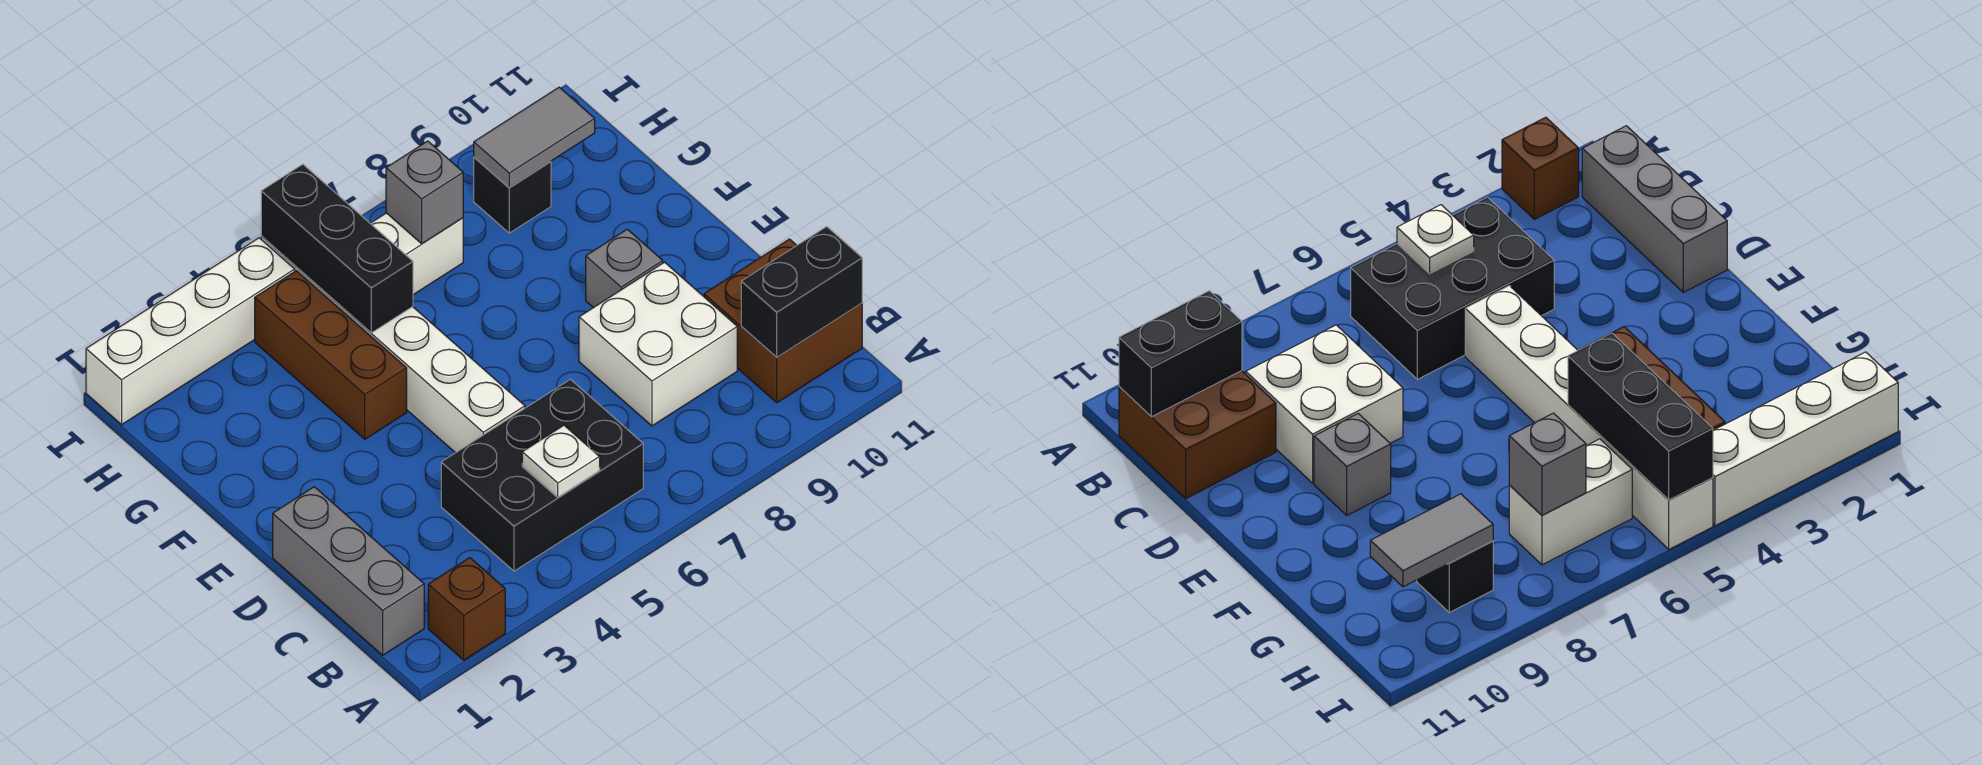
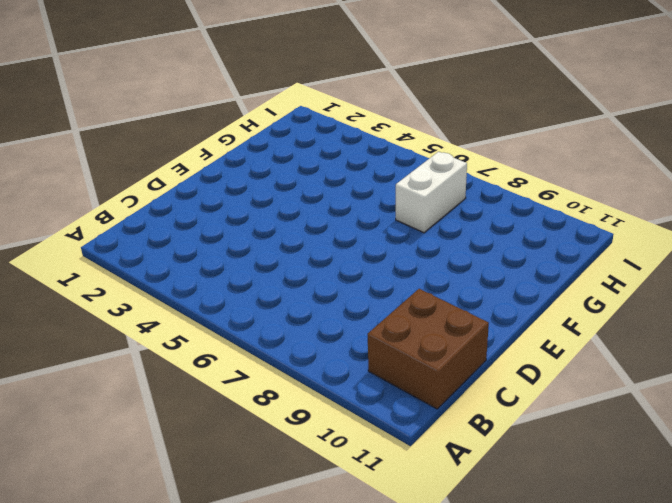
white brick G7:H7 level 1 -> white brick H6:H7 level 1
none -> brown brick A2 level 1
none -> grey brick B1:D1 level 1
none -> black brick B4:C6 level 1

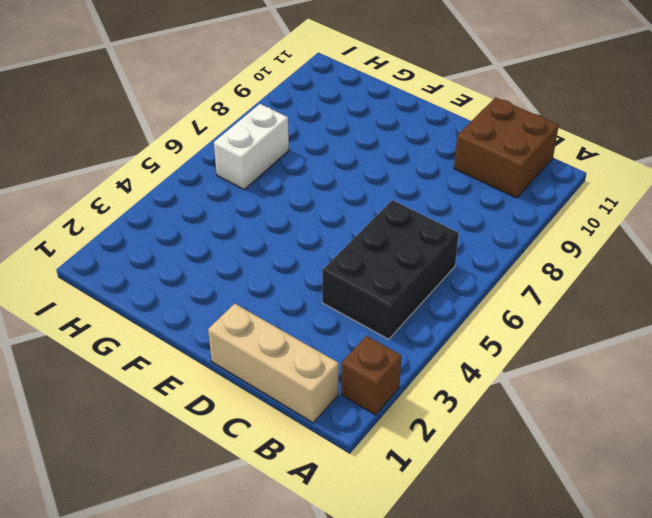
tan brick B1:D1 level 1 -> grey brick B1:D1 level 1
none -> white brick C8:D9 level 1
none -> white brick D5:I5 level 1
none -> grey brick E9 level 1

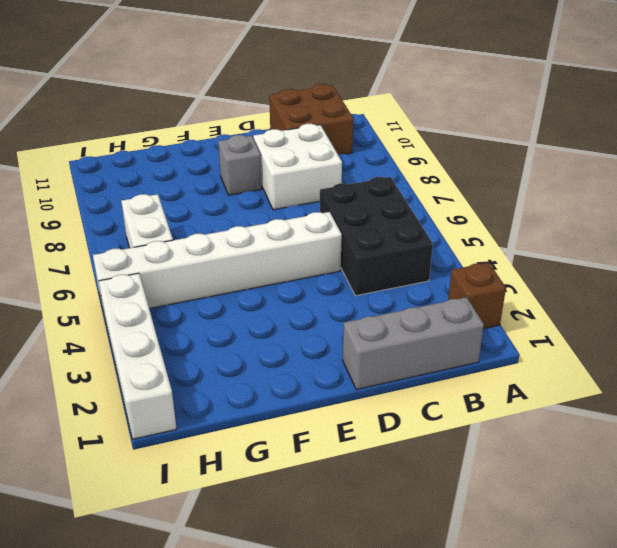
none -> brown brick F4:H4 level 1
none -> black brick H9 level 1
none -> white plate B5 level 2

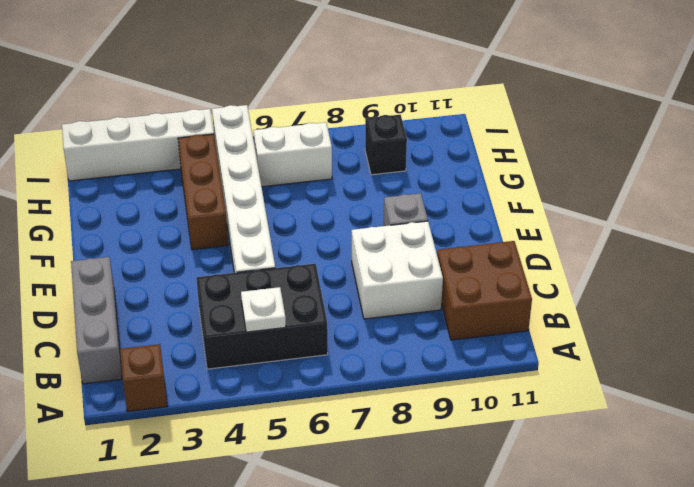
none -> black brick B10:B11 level 2
none -> black brick G5:I5 level 2
none -> grey brick H7 level 2

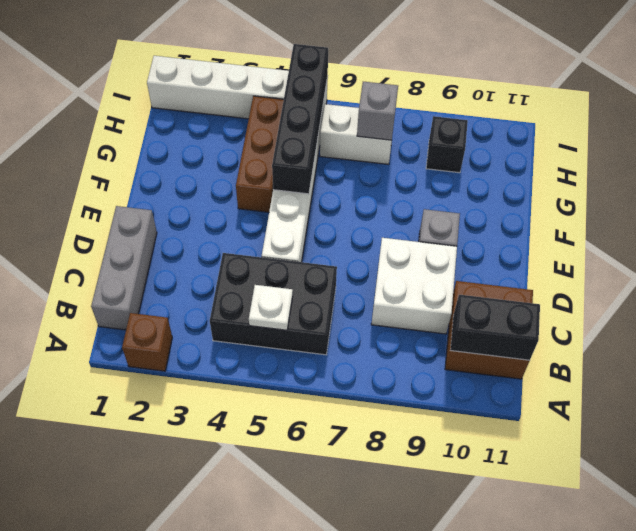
black brick F5:I5 level 2 -> black brick G5:I5 level 2
none -> grey tile H9:H10 level 2

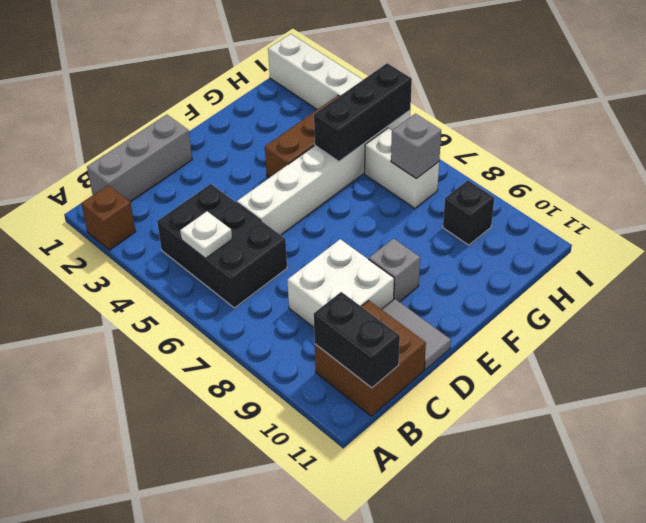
grey tile D10:D11 level 1 -> grey tile H9:H10 level 2

